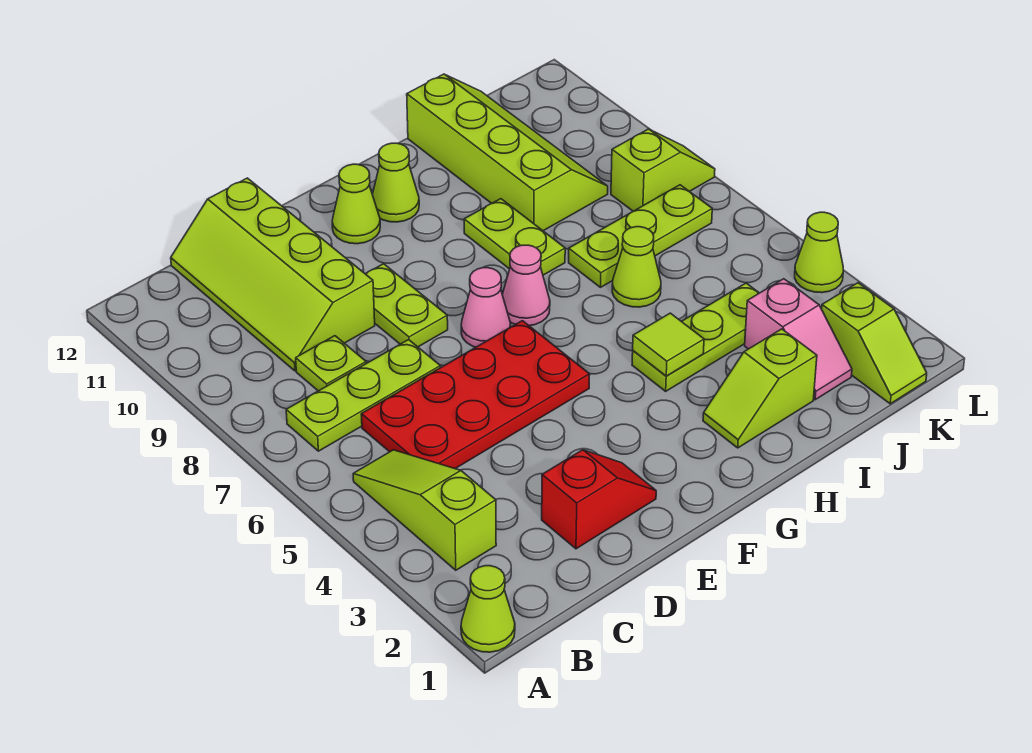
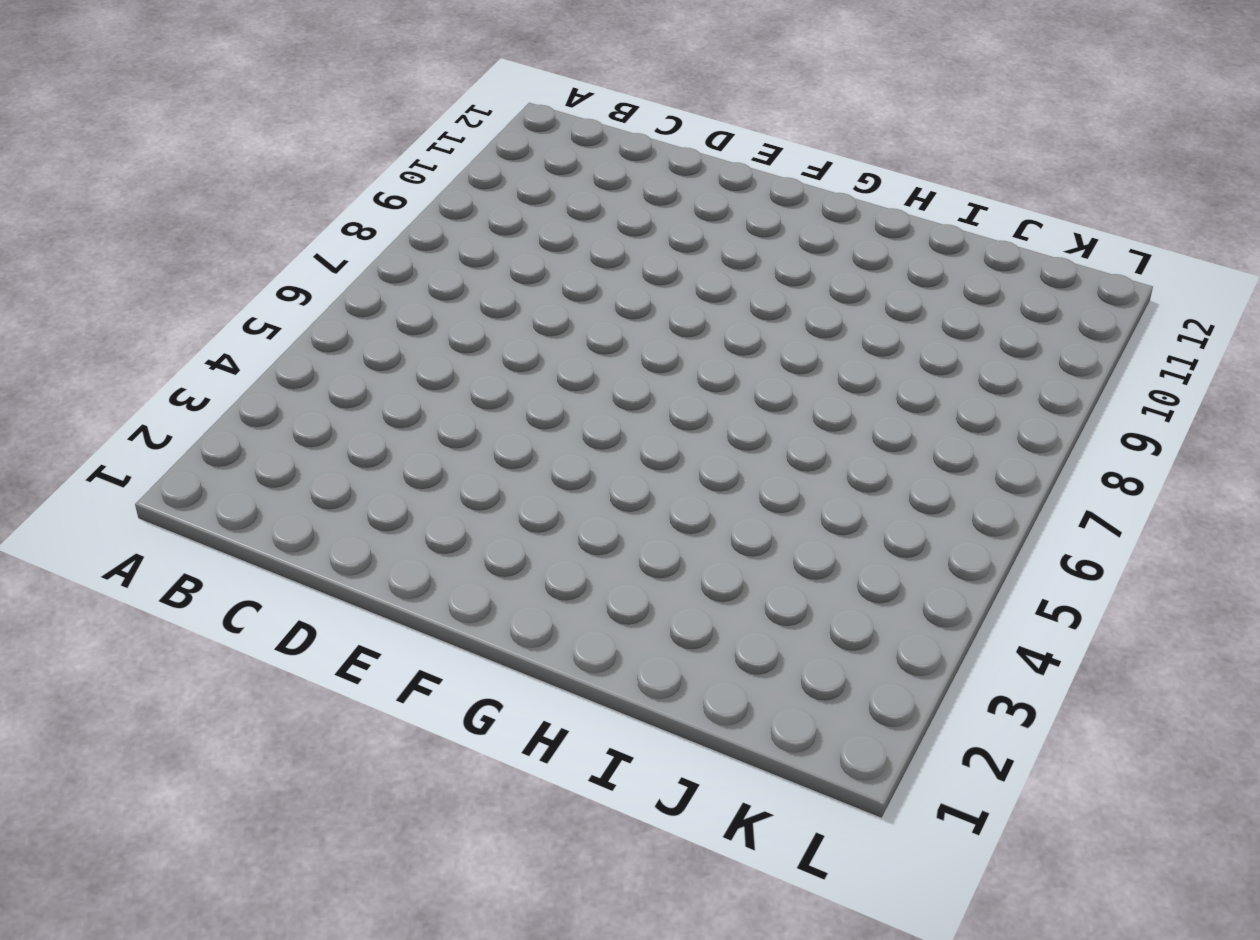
none -> lime cone A1 level 1
none -> lime slope B3:B5 level 1 top 3
none -> lime plate B7:D7 level 1

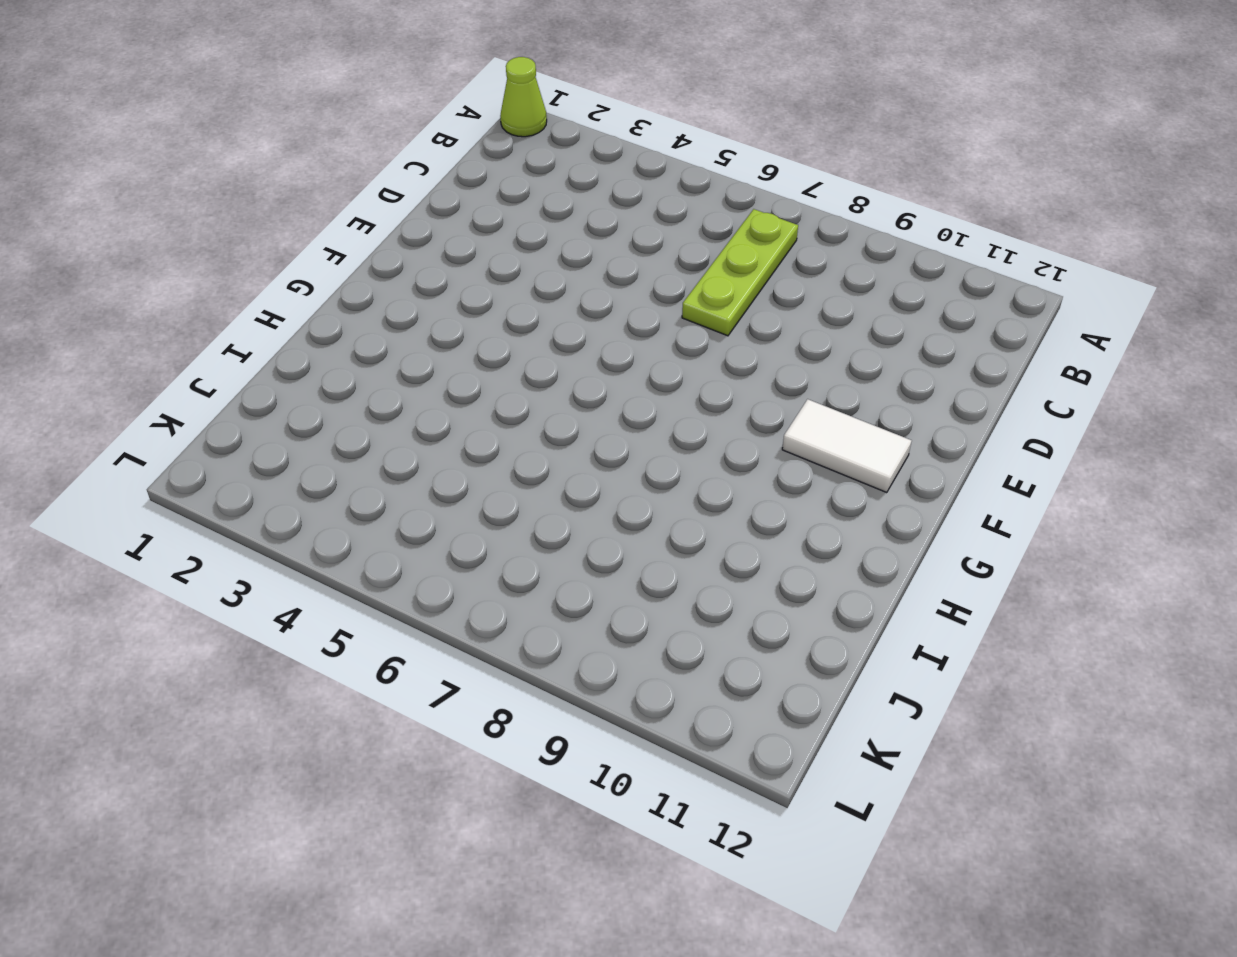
white tile F10:F11 level 1 -> lime cone F11 level 1
none -> lime slope B3:B5 level 1 top 3
none -> red plate C5:F6 level 1
none -> lime plate C8 level 1

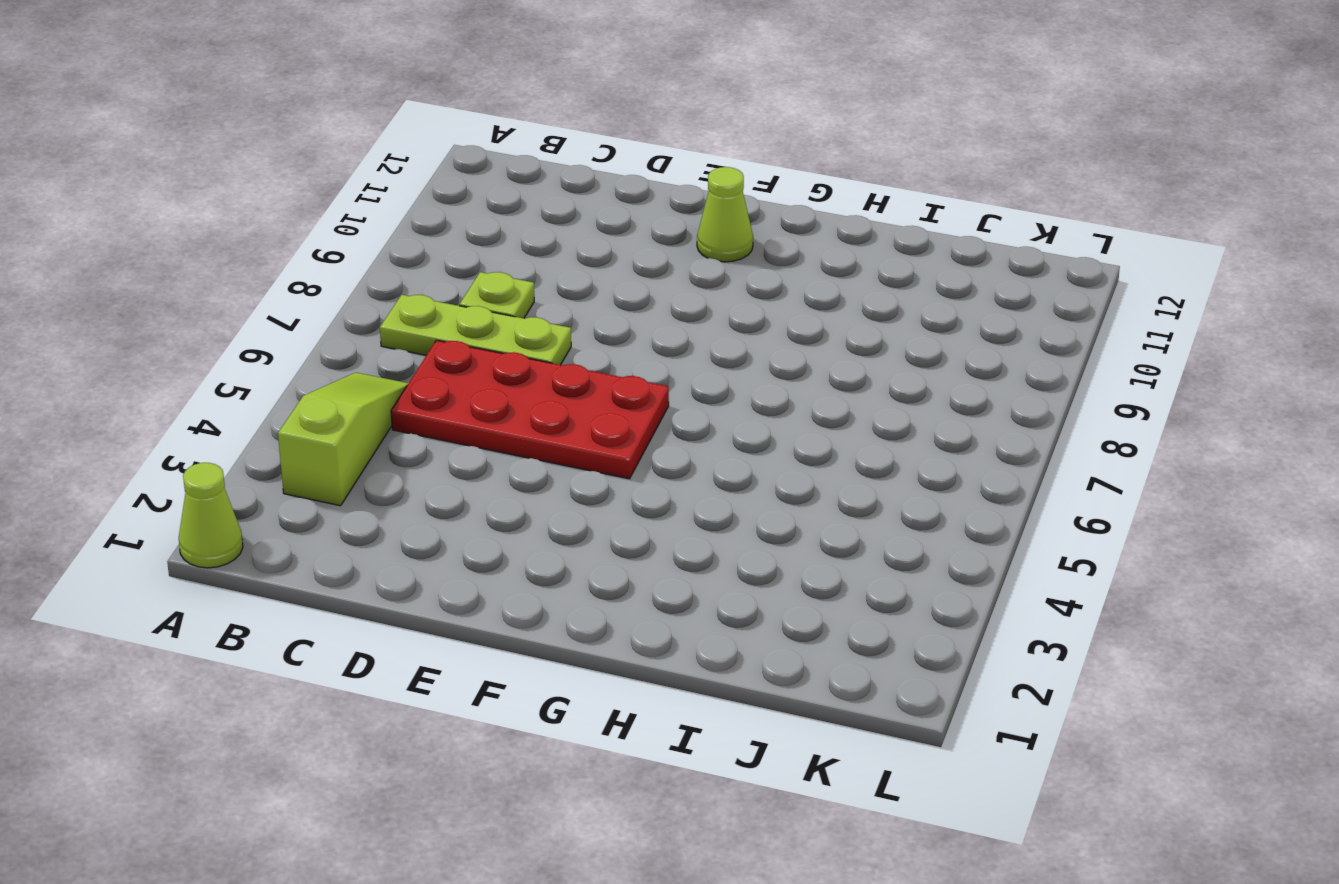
none -> lime slope C9:D12 level 1 top D
none -> red slope D2:E2 level 1 top D
none -> lime plate E8:E9 level 1

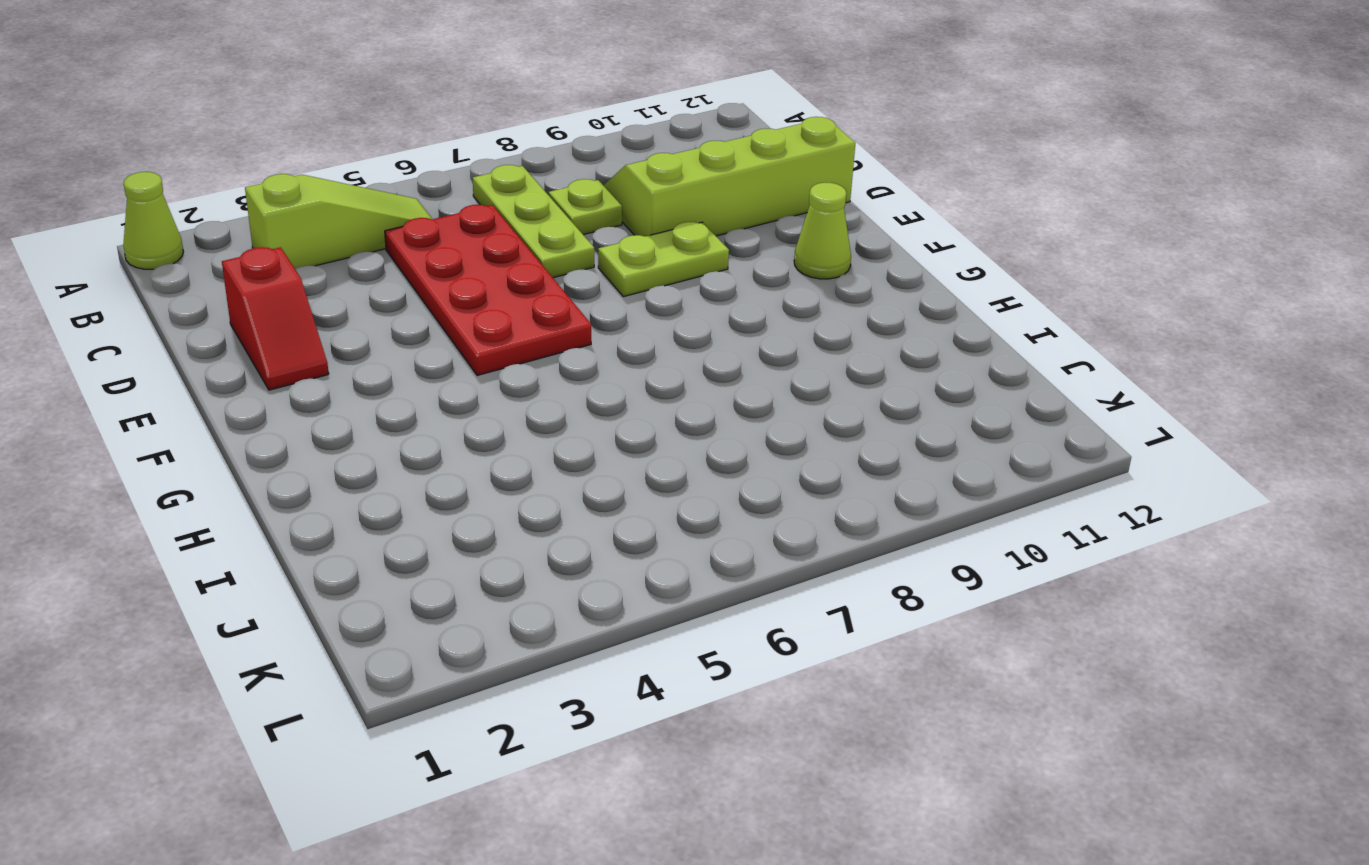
none -> pink cone F7 level 1
none -> pink cone G7 level 1
none -> lime cone G11 level 1

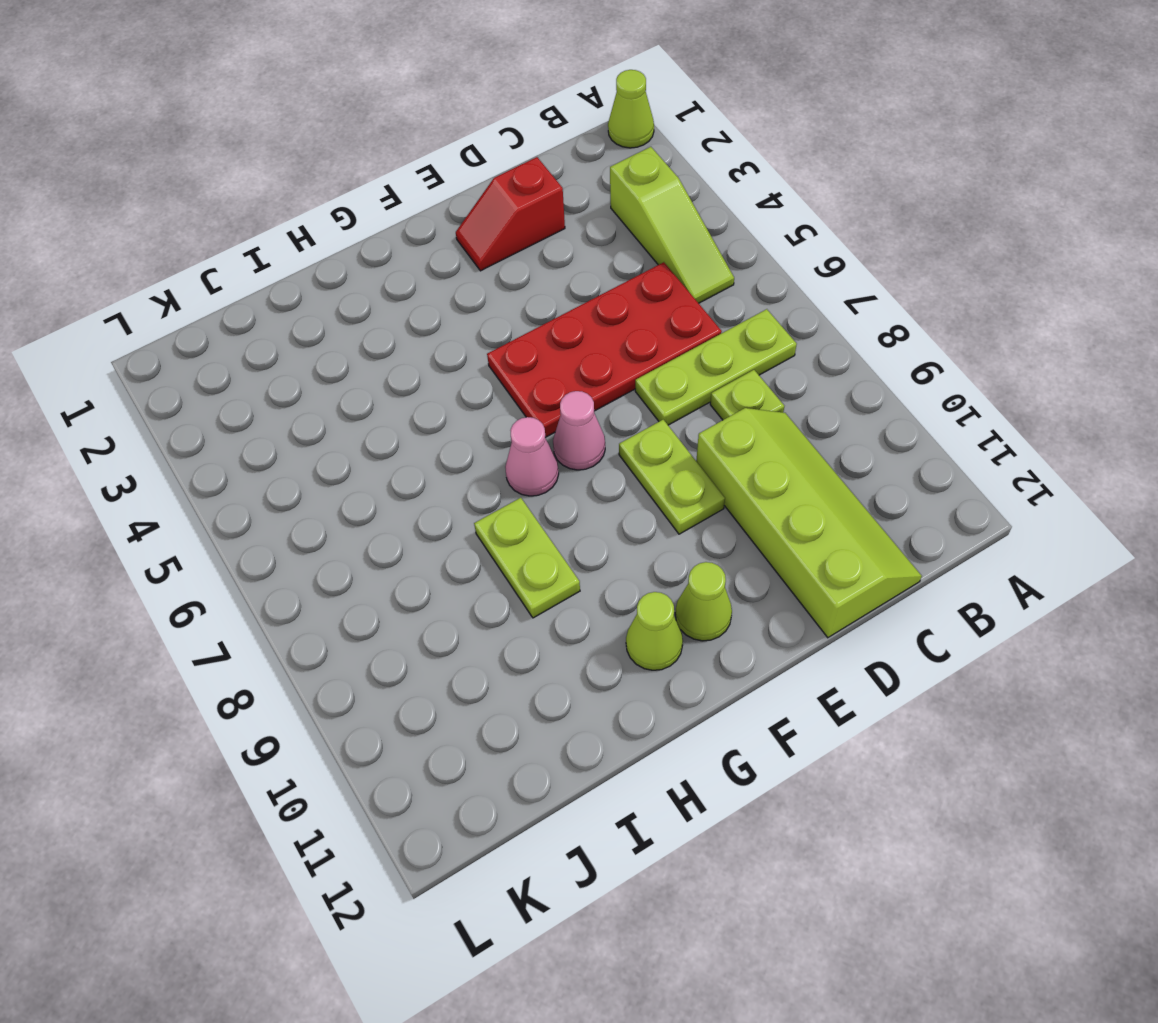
none -> lime slope H2:I2 level 1 top I
none -> lime plate H4:J4 level 1
none -> lime cone I6 level 1

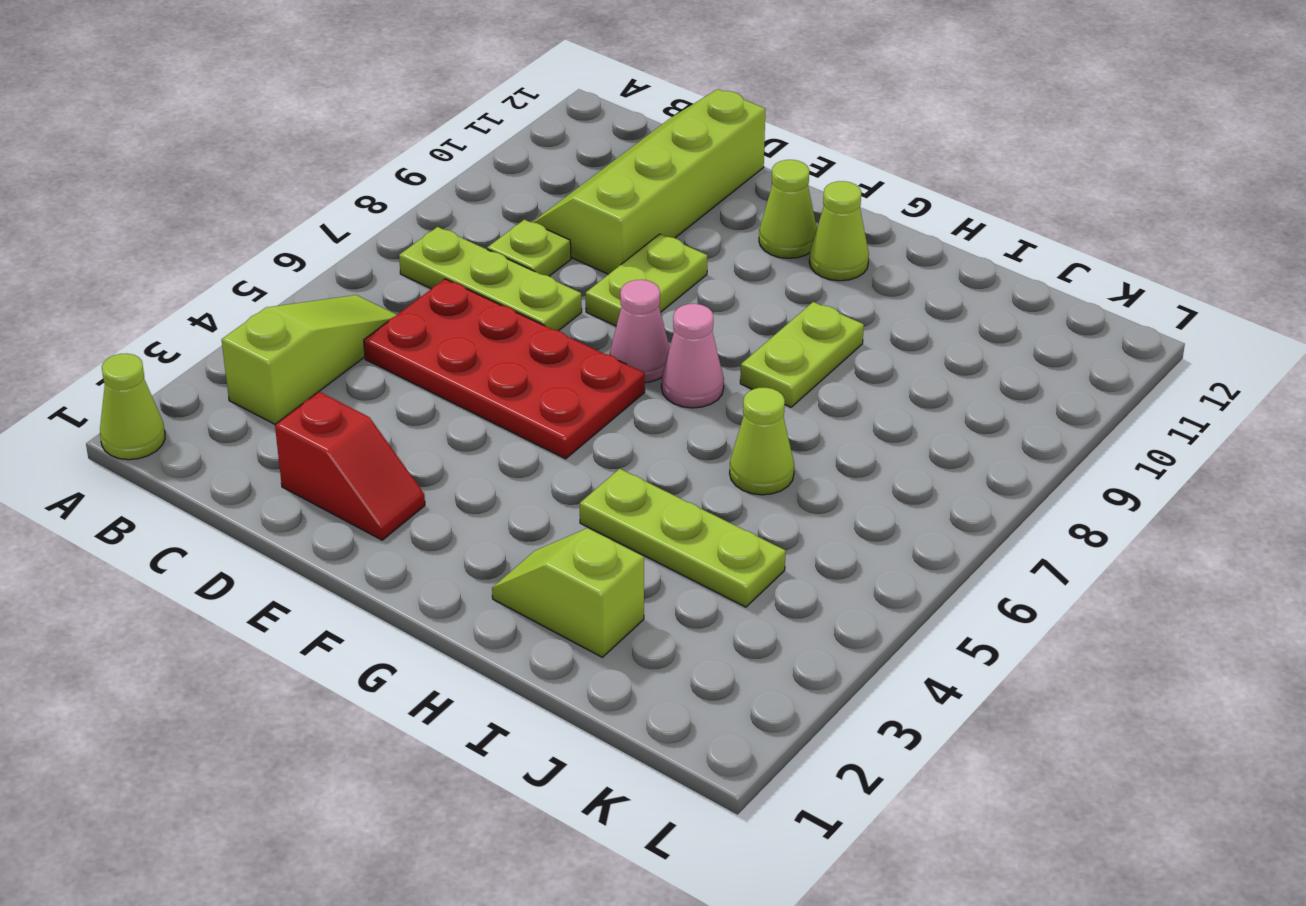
none -> lime plate I7:K7 level 1
none -> lime slope I9:J12 level 1 top I
none -> pink slope J2:J3 level 1 top 3

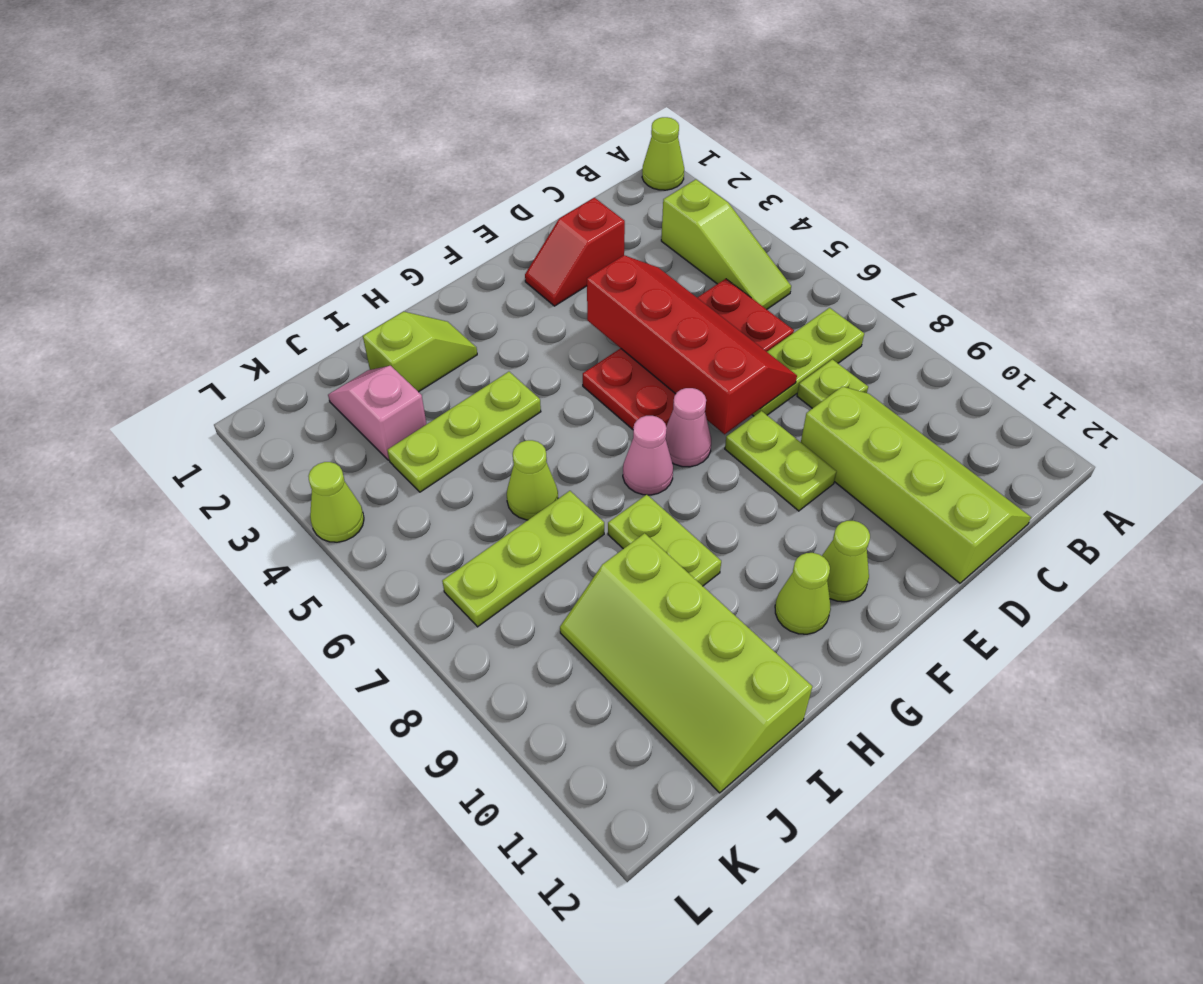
red slope D4:E7 level 2 top E -> none
none -> lime slope K1:K2 level 1 top 2
none -> lime slope K8:L8 level 1 top K
none -> lime tile H4 level 2

